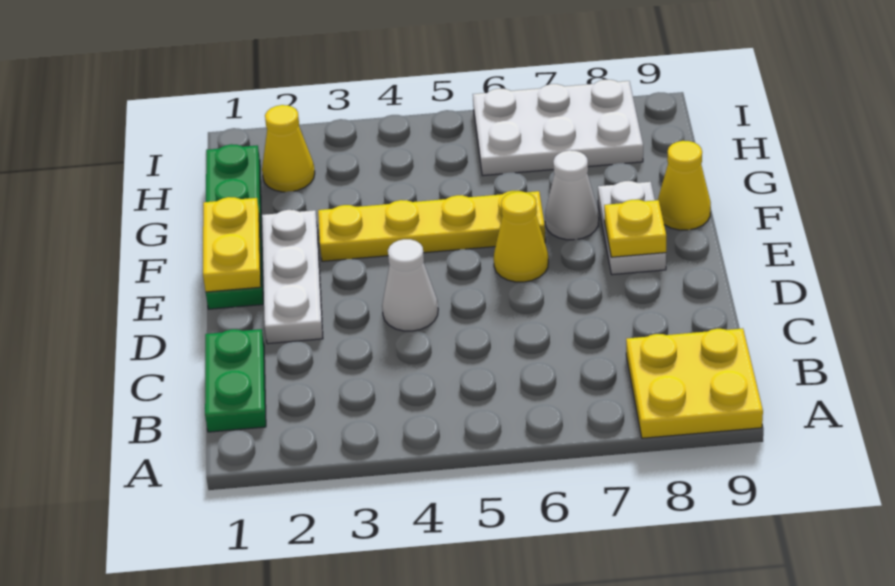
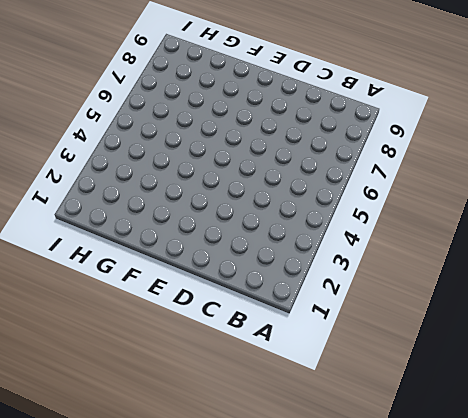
none -> yellow plate A8:B9 level 1
none -> green plate B1:C1 level 1
none -> white plate D2:F2 level 1

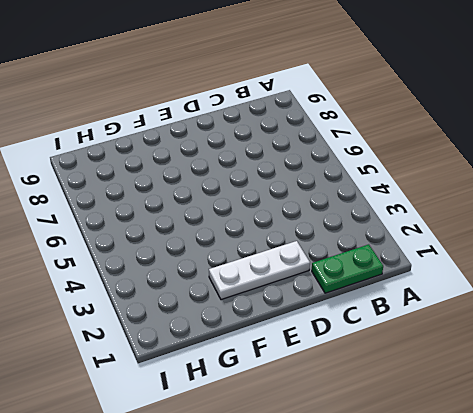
none -> yellow plate A8:B9 level 1
none -> white cone D4 level 1
none -> green plate E1:H1 level 1

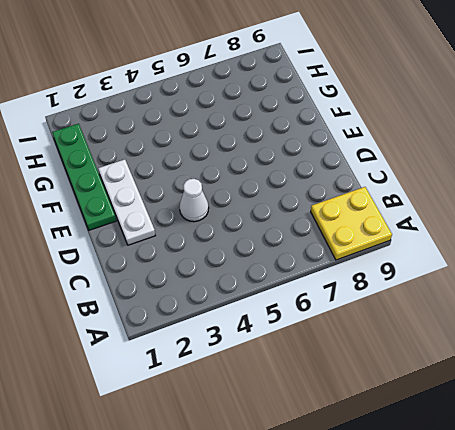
none -> green plate B1:C1 level 1
none -> yellow cone E6 level 1
none -> white plate E8:F8 level 1

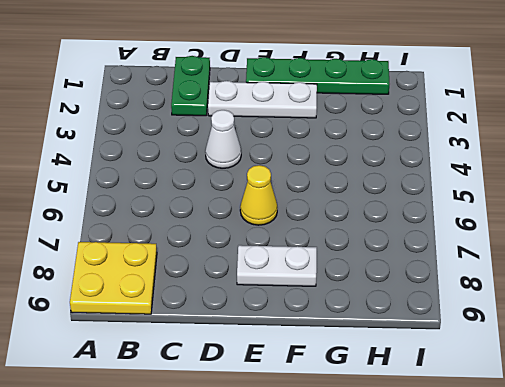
green plate C1:C2 level 1 -> green plate B1:C1 level 1
none -> yellow plate F3:F6 level 1
none -> white cone F7 level 1
none -> yellow cone F9 level 1

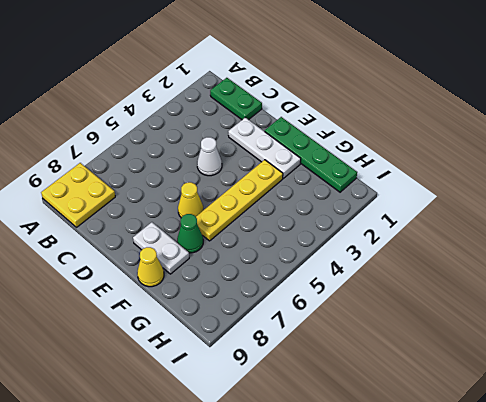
green cone F7 level 1 -> white cone F7 level 1
none -> yellow cone H2 level 1
none -> white plate H6:I8 level 1
none -> yellow plate E1:F1 level 2

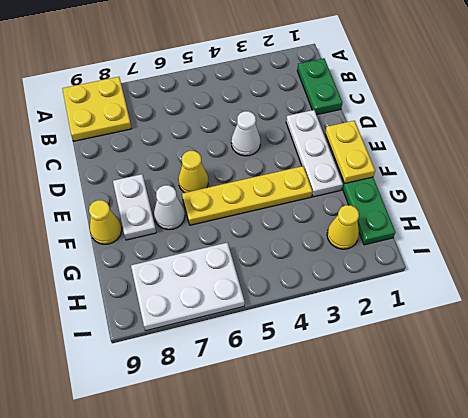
none -> yellow plate E8 level 2

